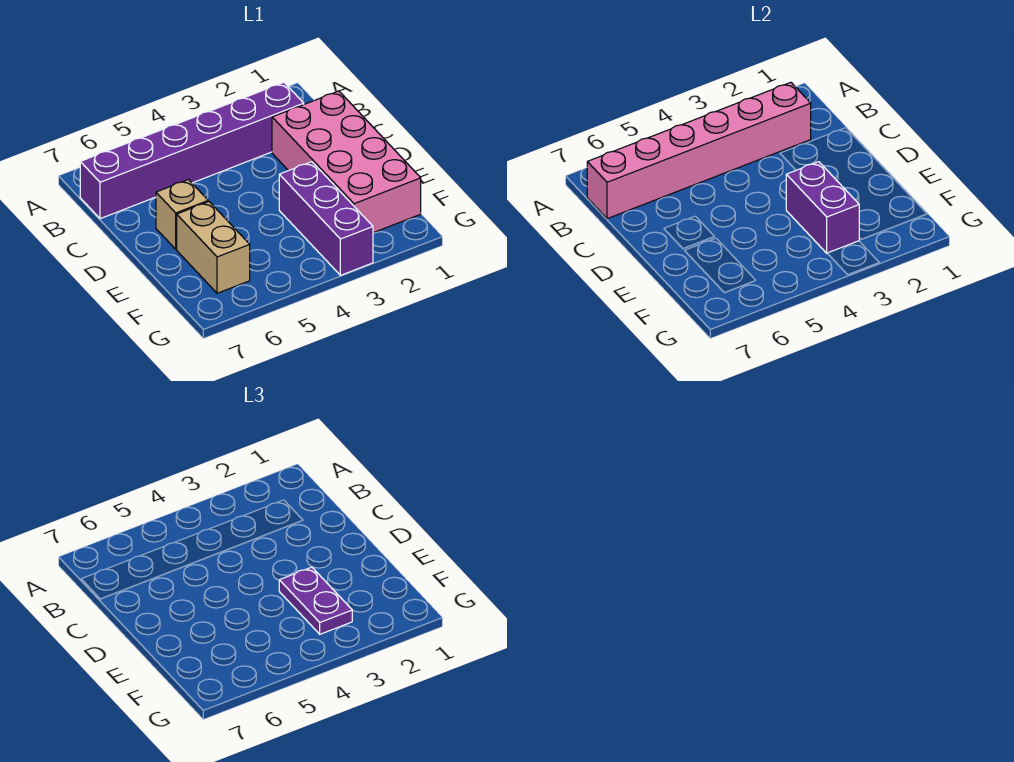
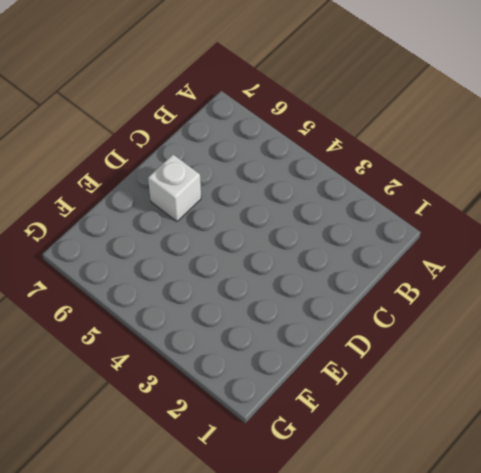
white brick D6 level 1 -> tan brick D6 level 1
none -> purple brick B2:B7 level 1
none -> pink brick C1:F2 level 1

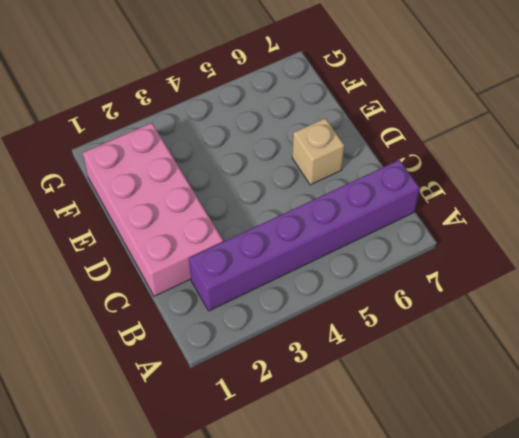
none -> purple brick E3:G3 level 1
none -> tan brick E6:F6 level 1

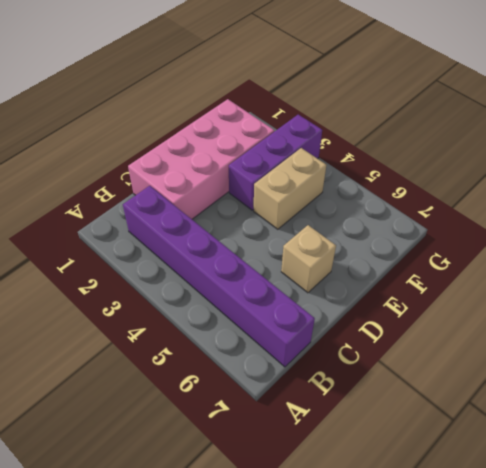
tan brick E4:F4 level 1 -> tan brick E6:F6 level 1
none -> pink brick B2:B7 level 2
none -> purple brick E3:F3 level 2

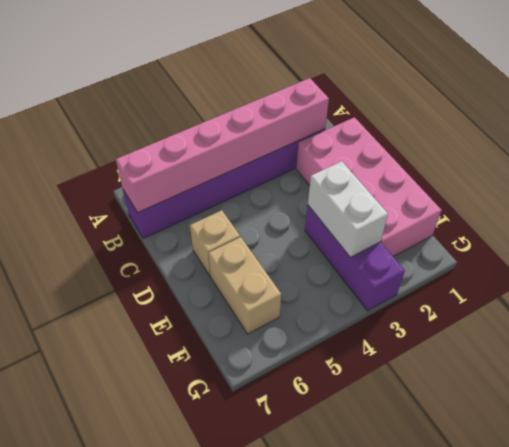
white brick E3:F3 level 2 -> purple brick E3:F3 level 2
none -> purple plate E3:F3 level 3

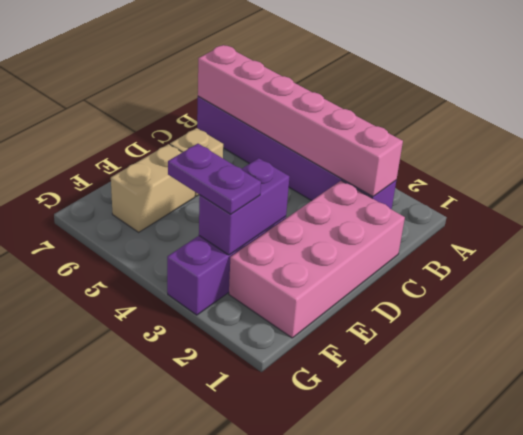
purple plate F3:F4 level 3 -> purple plate E3:F3 level 3

